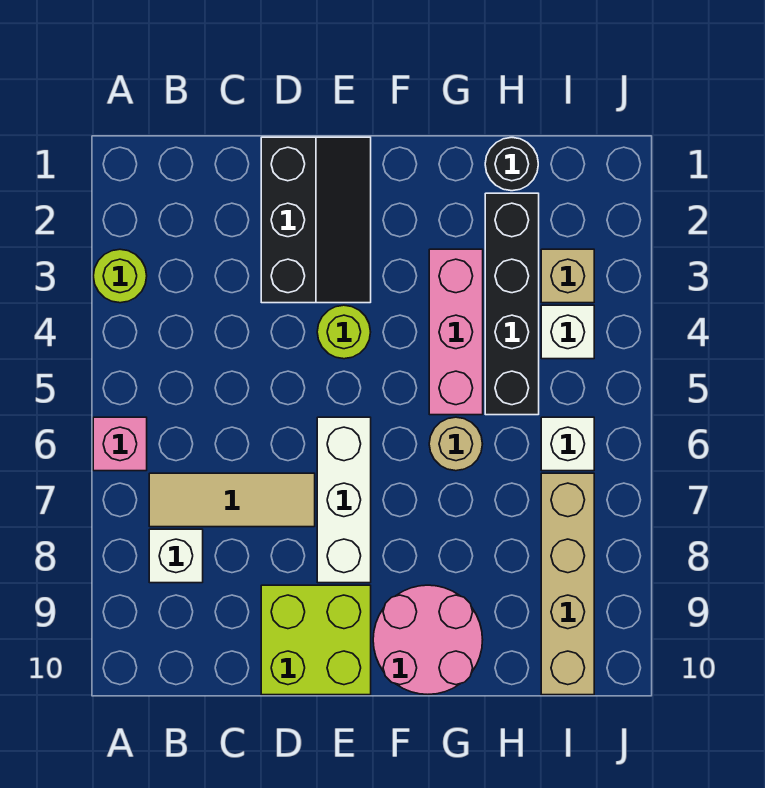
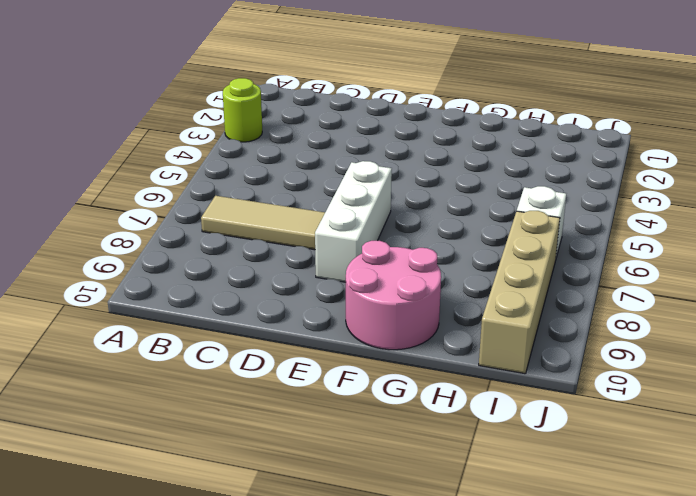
none -> pink brick A6 level 1
none -> white brick B8 level 1
none -> black slope D1:E3 level 1 top D

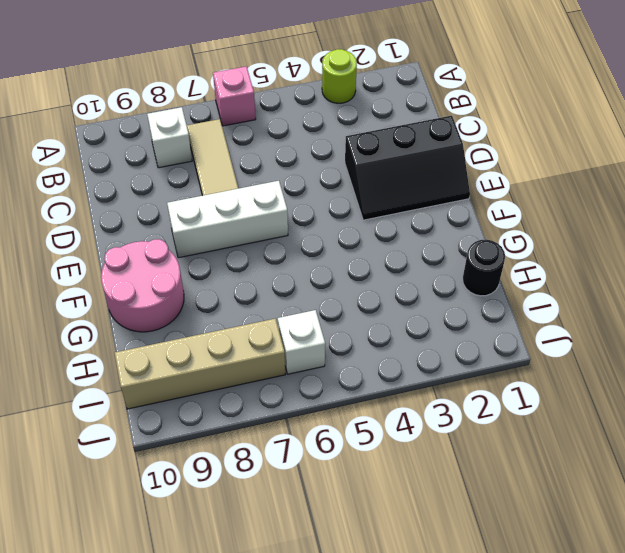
none -> lime brick D9:E10 level 1
none -> lime round brick E4 level 1
none -> pink brick G3:G5 level 1

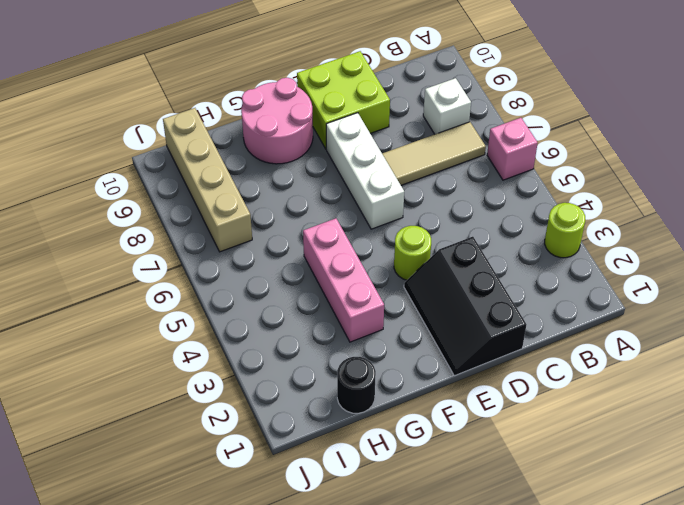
none -> tan round brick G6 level 1
none -> black brick H2:H5 level 1
none -> tan brick I3 level 1

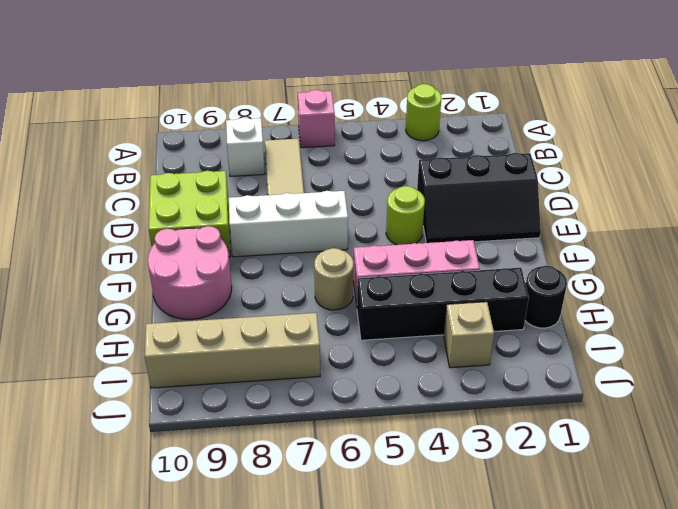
none -> white brick I4 level 1
none -> white brick I6 level 1

